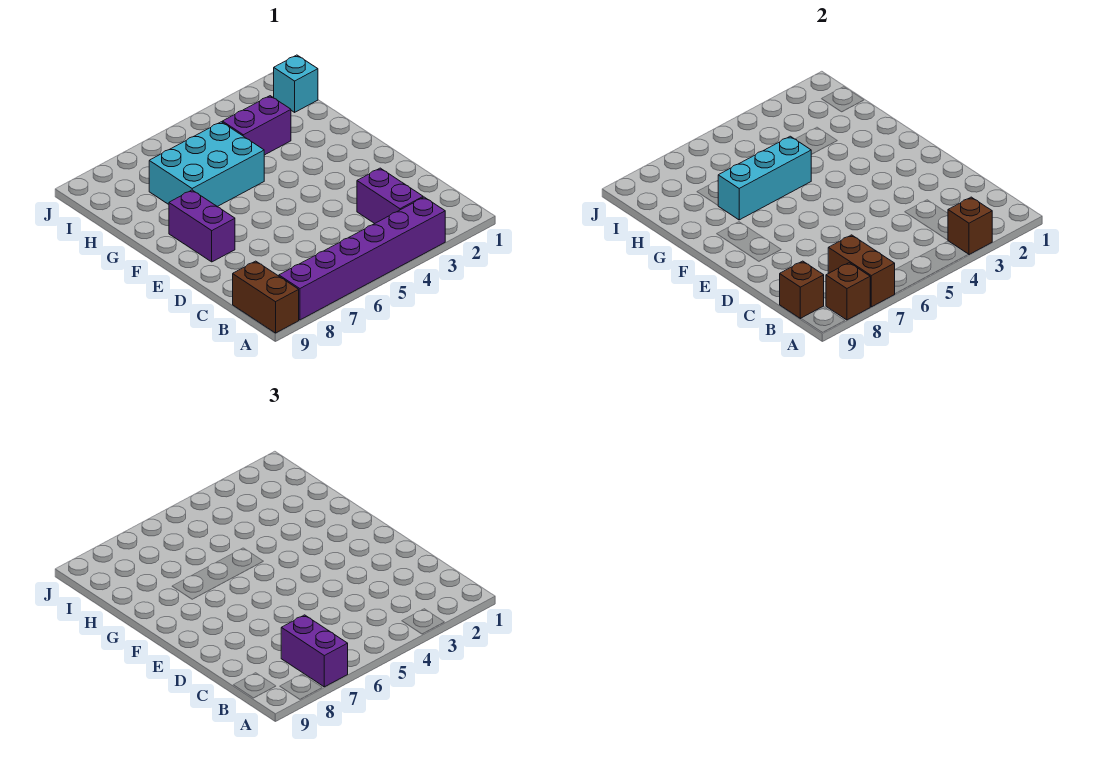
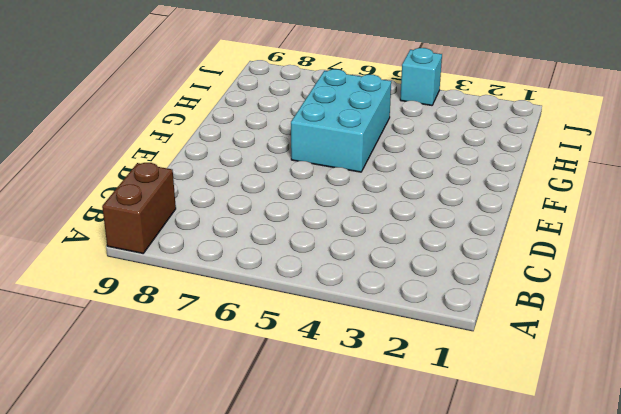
cyan brick F5:H6 level 1 -> cyan brick G5:H7 level 1
cyan brick J4 level 1 -> cyan brick I1 level 1
none -> purple brick A3:A8 level 1
none -> purple brick B3:C3 level 1
none -> purple brick E8:F8 level 1

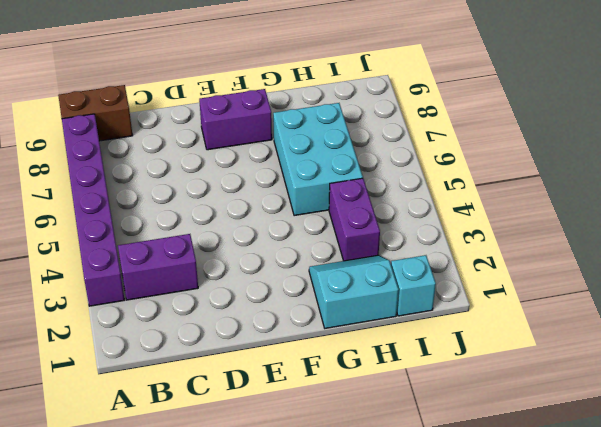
cyan slope G1:H2 level 1 top 1 -> none
none -> brown brick A3 level 2
none -> brown brick A7:B7 level 2
none -> brown brick A8 level 2

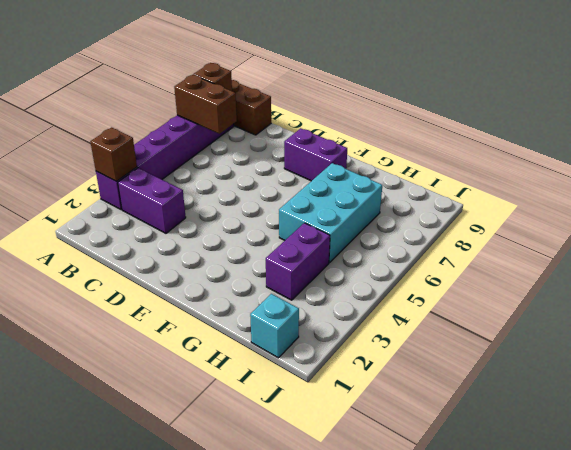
none -> brown brick B9 level 2
none -> cyan brick G5:G7 level 2
none -> purple brick A7:B7 level 3

